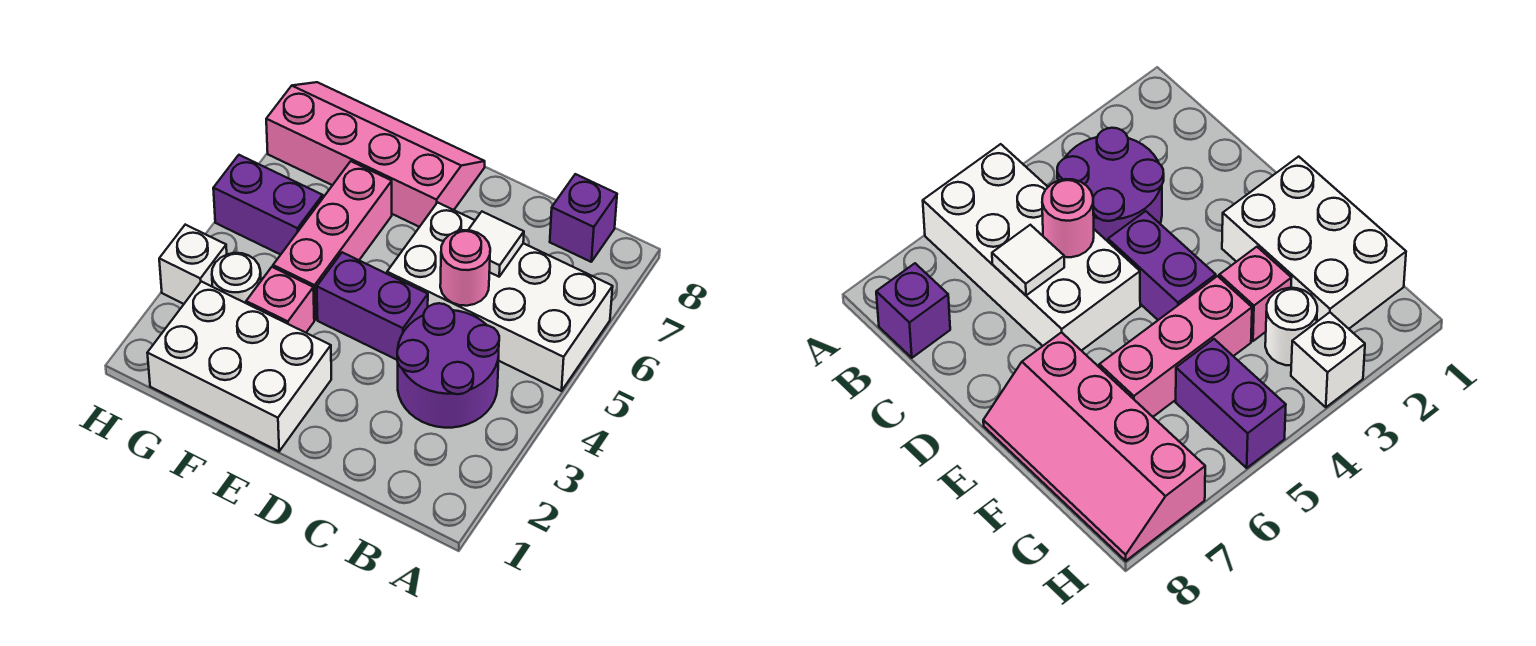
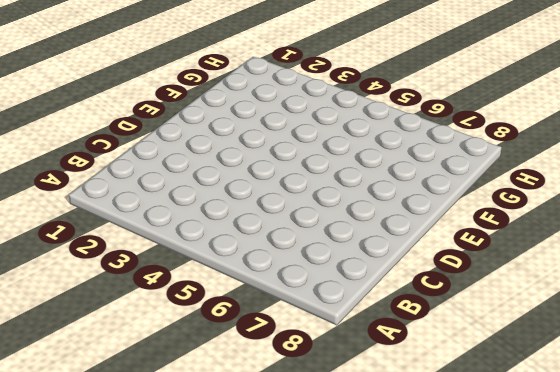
none -> white brick A5:D6 level 1
none -> purple round brick B3:C4 level 1
none -> purple brick B8 level 1

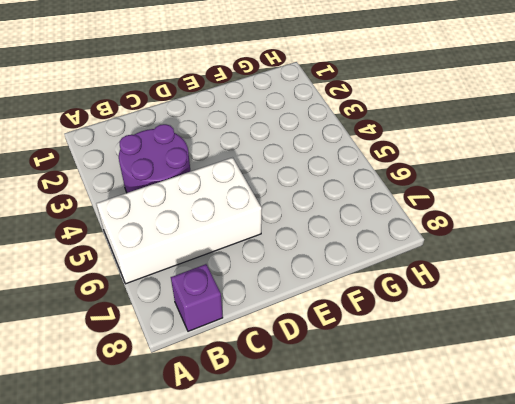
none -> purple brick D4:E4 level 1
none -> white brick E1:G2 level 1
none -> pink slope E7:H8 level 1 top 7

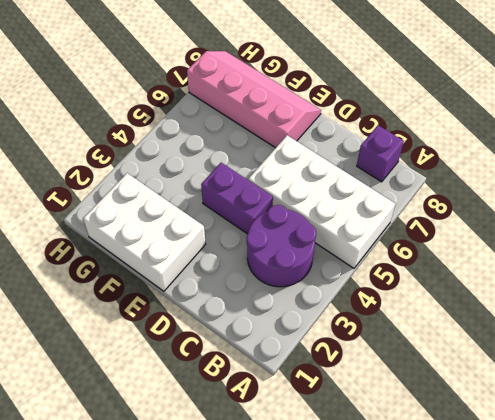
none -> pink brick F3 level 1
none -> pink brick F4:F6 level 1
none -> white round brick G3 level 1

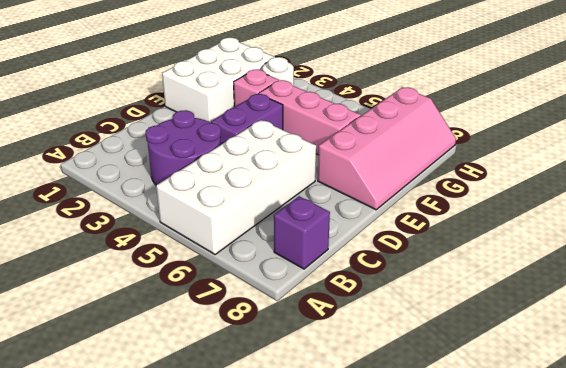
none -> purple brick G5:H5 level 1
none -> white brick H3 level 1
none -> pink round brick C5 level 2

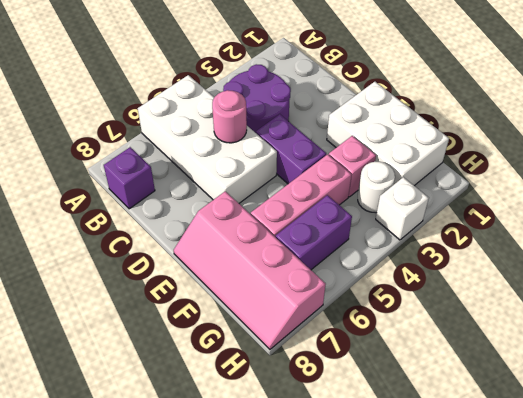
purple brick G5:G6 level 1 -> purple brick G5:H5 level 1
none -> white tile C6 level 2

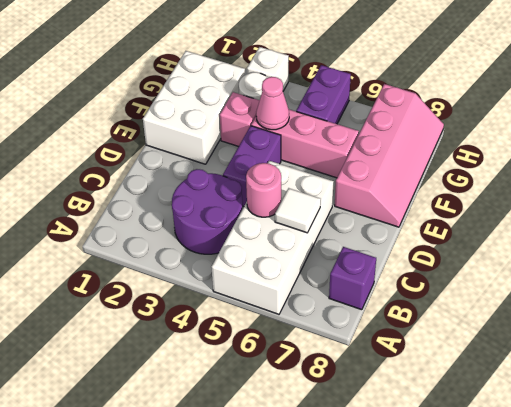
pink cone F4 level 2 -> none

